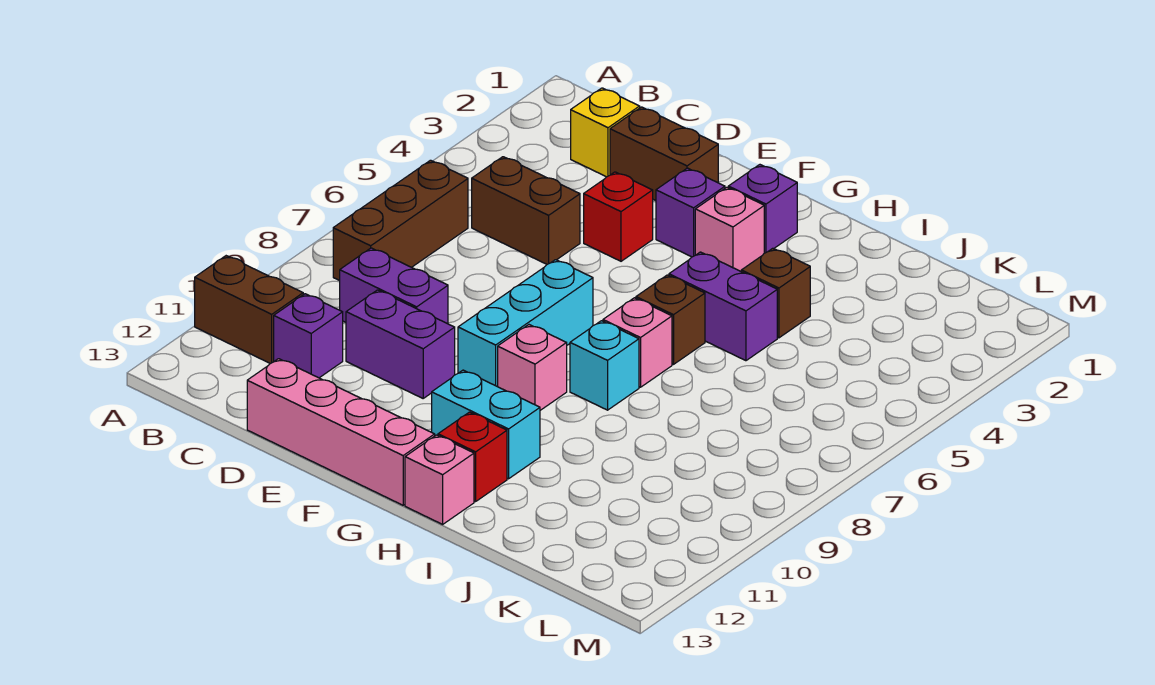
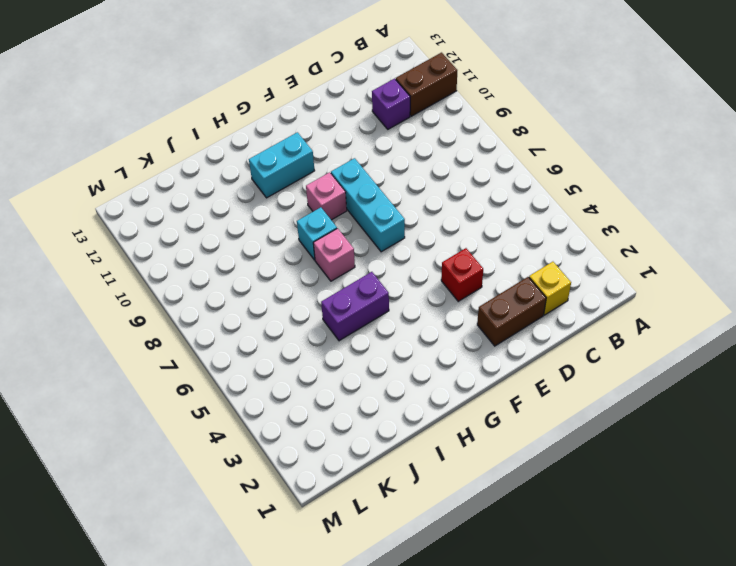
none -> brown brick B6:B8 level 1
none -> brown brick C5:D5 level 1
none -> purple brick C9:D9 level 1

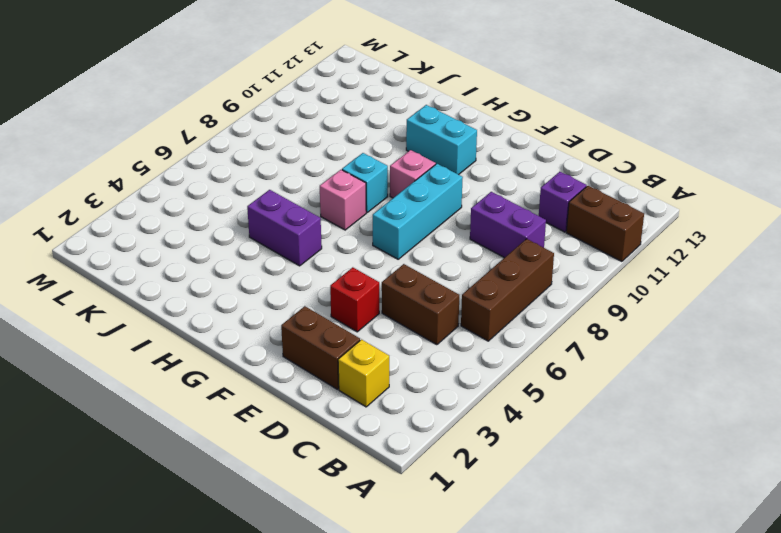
none -> purple brick D10:E10 level 1
none -> pink brick D13:G13 level 1
none -> purple brick F3 level 1

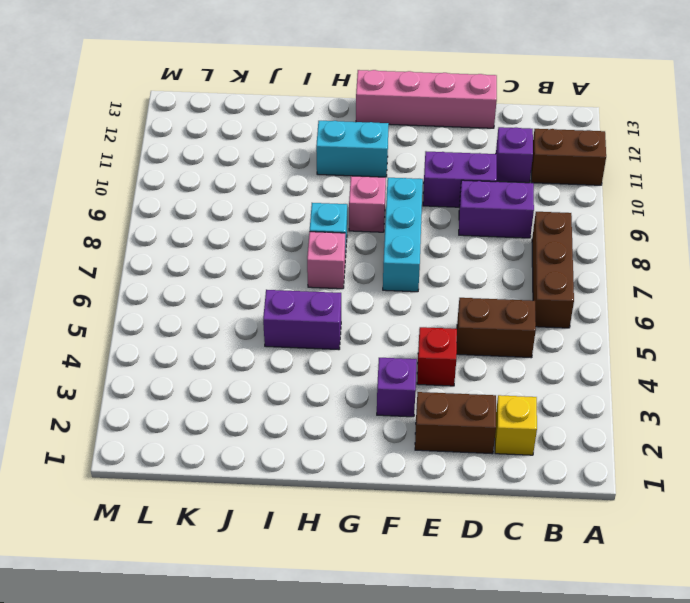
none -> purple brick G2 level 1
none -> pink brick G3 level 1
none -> brown brick H6 level 1

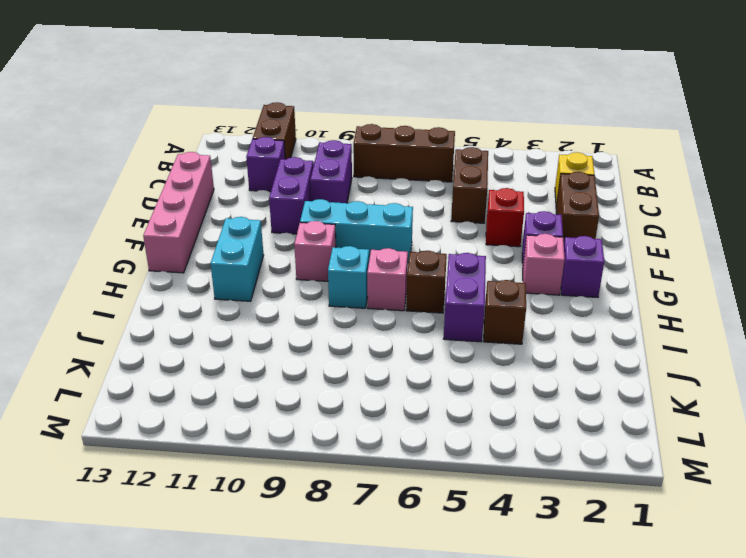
none -> red brick H12 level 1
none -> pink brick H13 level 1

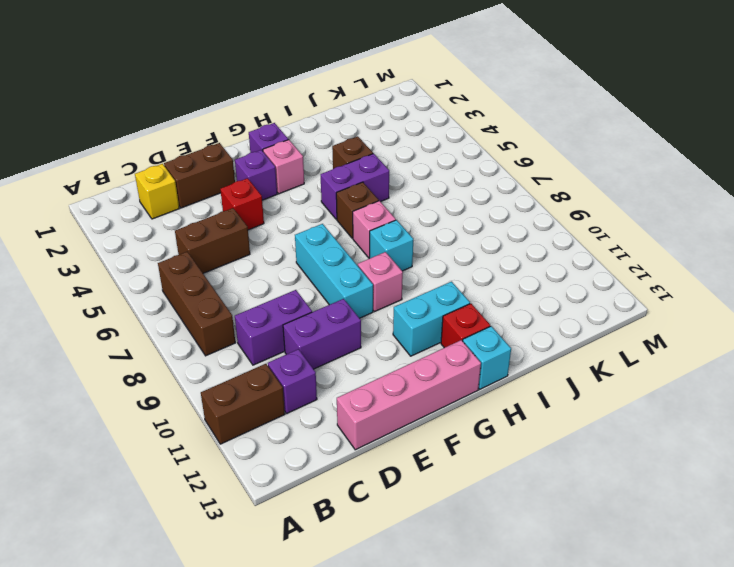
cyan brick H13 level 1 -> pink brick H13 level 1

